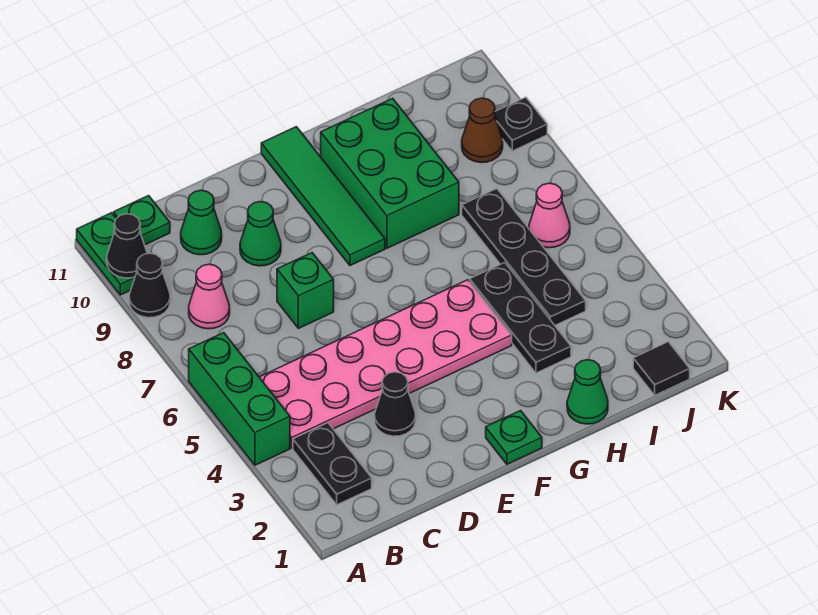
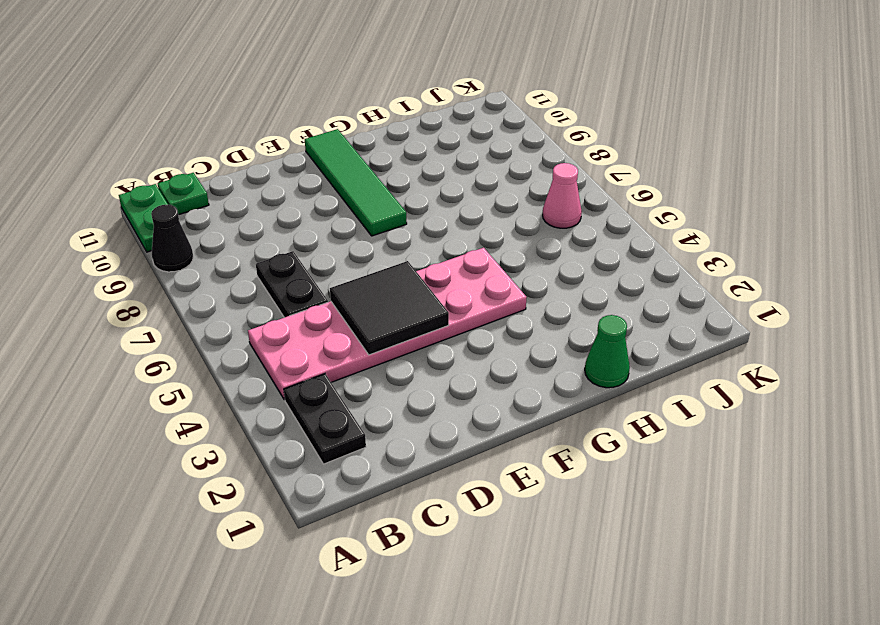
black plate C6:C7 level 1 -> none
black tile D4:E5 level 2 -> none
none -> green brick A4:A6 level 1
none -> pink cone B8 level 1
none -> green cone C10 level 1

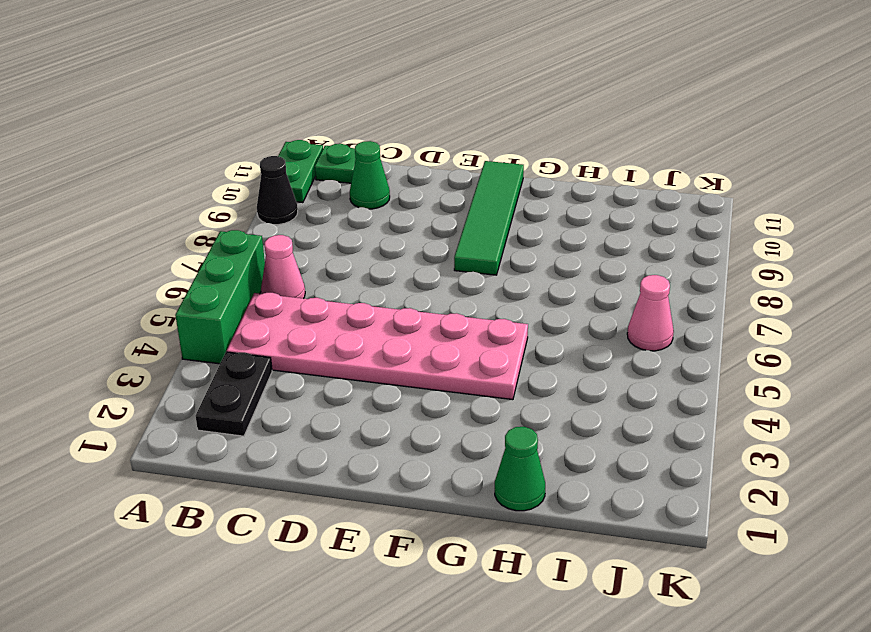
pink cone B6 level 1 -> pink cone B8 level 1
none -> black cone D3 level 1
none -> green brick D7 level 1
none -> green cone D9 level 1

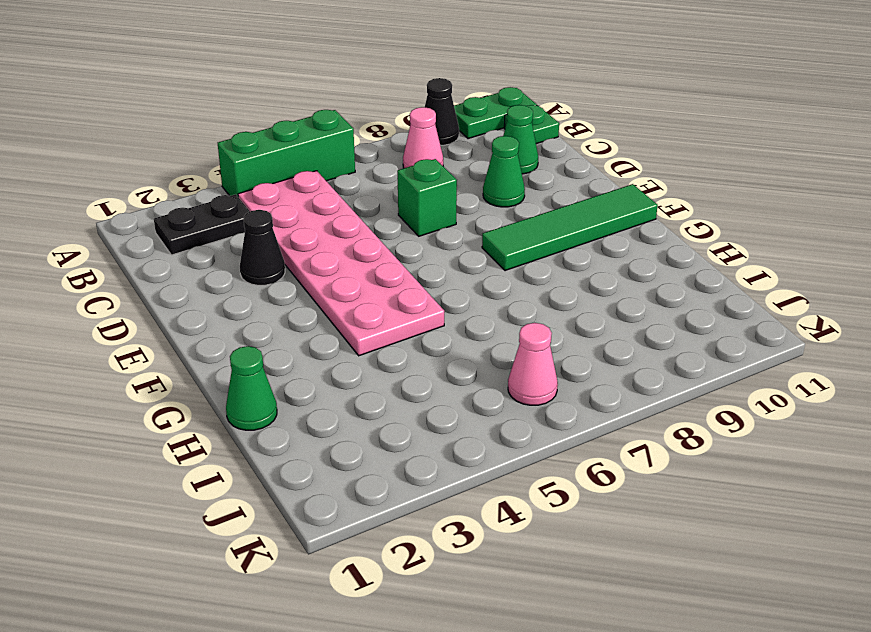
none -> green plate F1 level 1
none -> green brick G8:H10 level 1
none -> black plate H3:H5 level 1

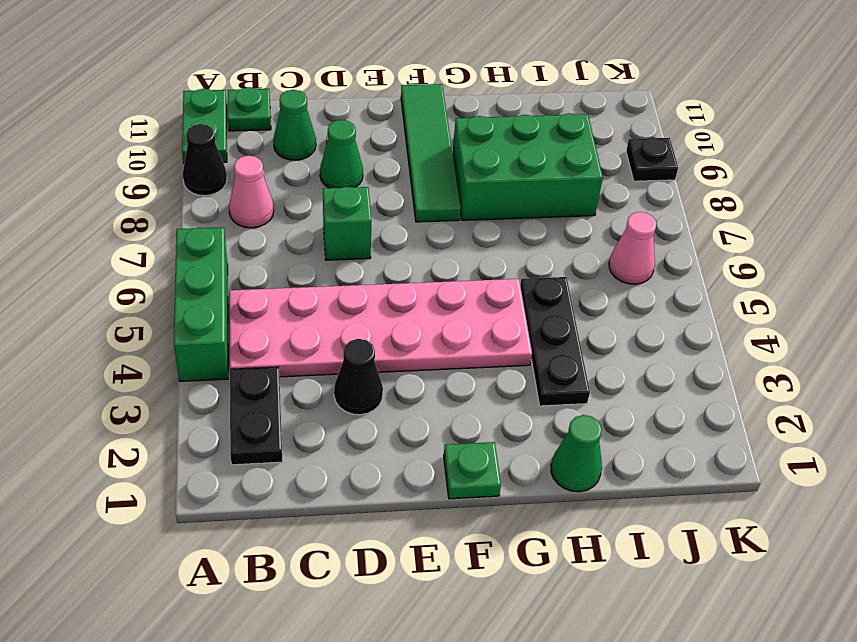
green brick G8:I9 level 1 -> green brick G8:H10 level 1
none -> black plate I4:I7 level 1
none -> black tile J1 level 1
none -> brown cone J9 level 1

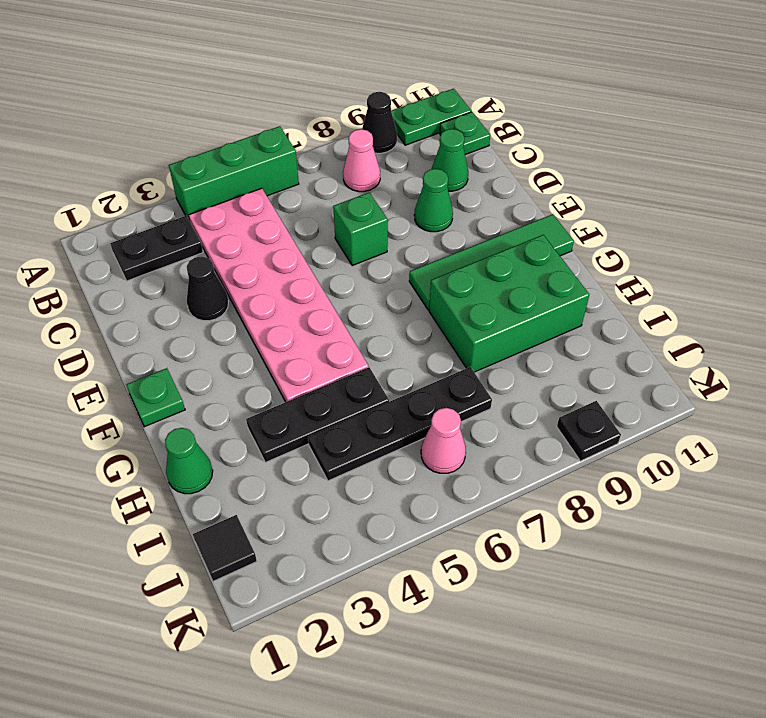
none -> brown cone J9 level 1
none -> black cone A10 level 2

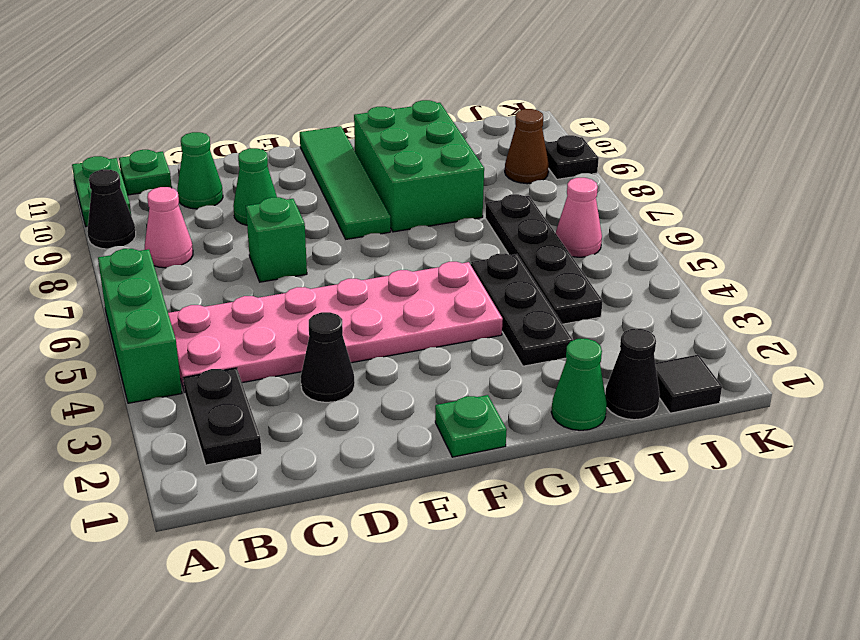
black cone I1 level 1 -> black cone A10 level 2

